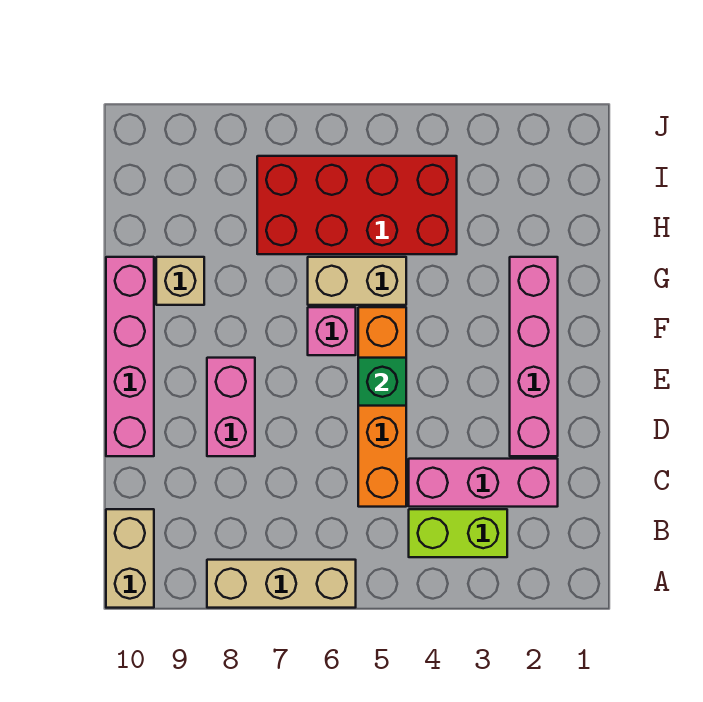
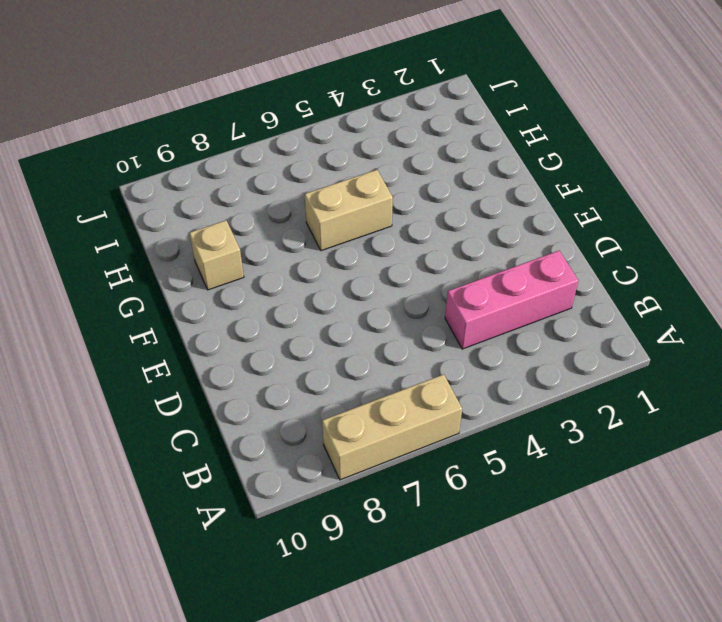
none -> tan brick A10:B10 level 1
none -> lime brick B3:B4 level 1
none -> orange brick C5:F5 level 1

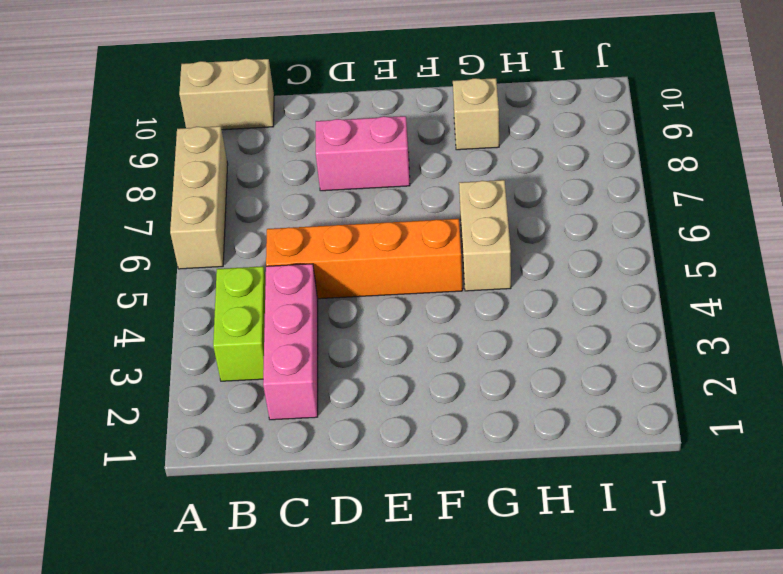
none -> pink brick D2:G2 level 1
none -> pink brick D10:G10 level 1
none -> pink brick F6 level 1

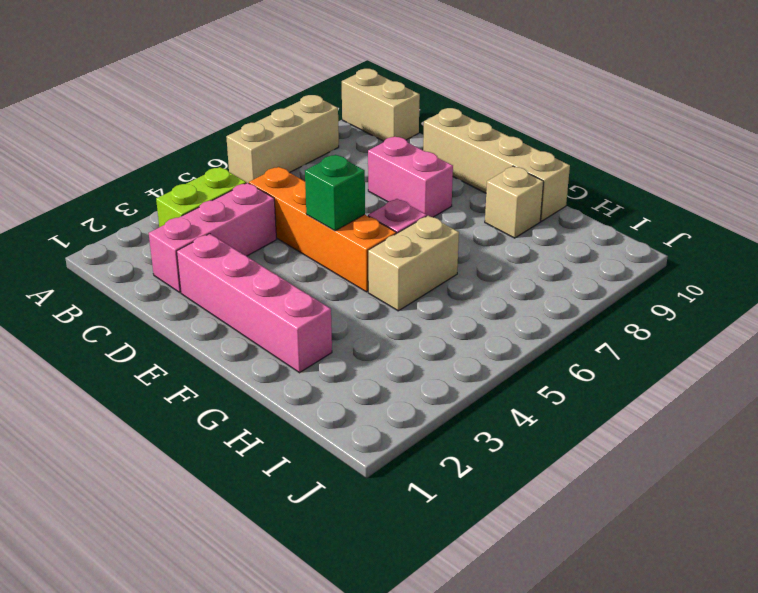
tan brick D10:G10 level 1 -> pink brick D10:G10 level 1
none -> red brick H4:I7 level 1

